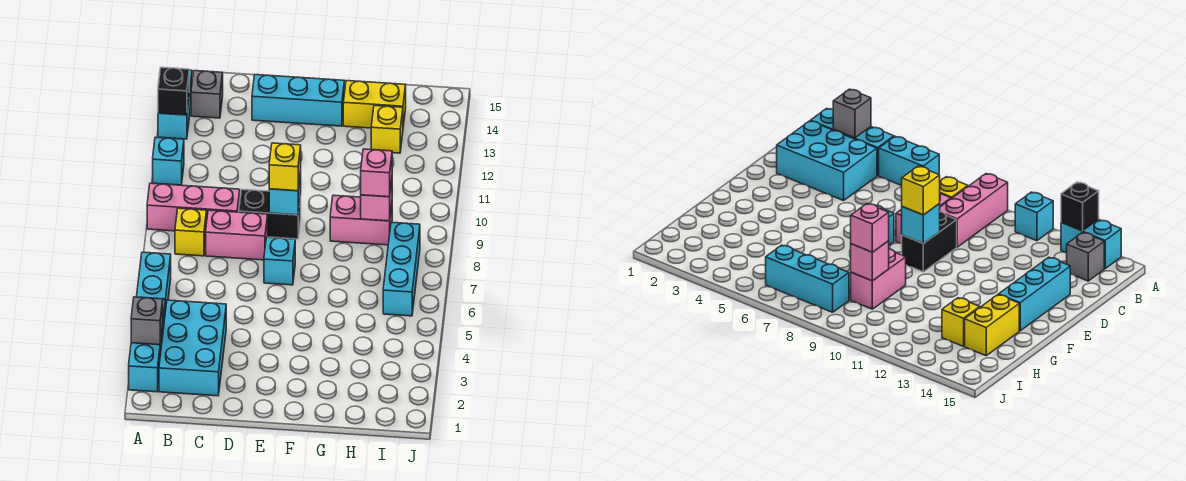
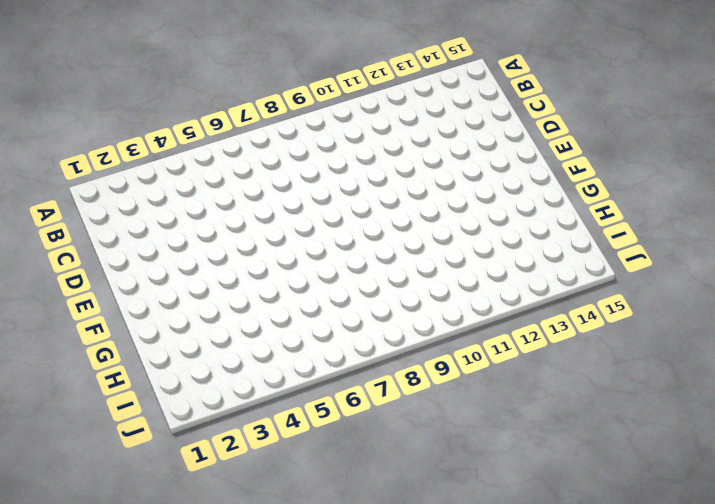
none -> cyan brick A2:A4 level 1
none -> cyan brick A5:A6 level 1
none -> pink brick A9:C9 level 1

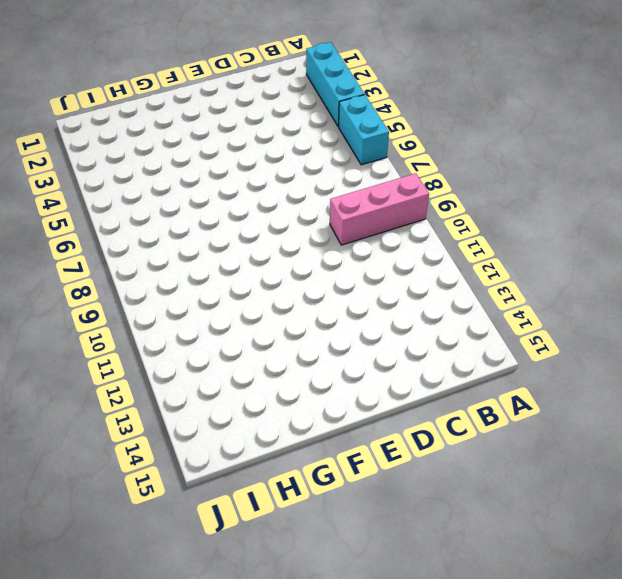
none -> cyan brick A11 level 1
none -> cyan brick A13:A14 level 1
none -> cyan brick B2:C4 level 1

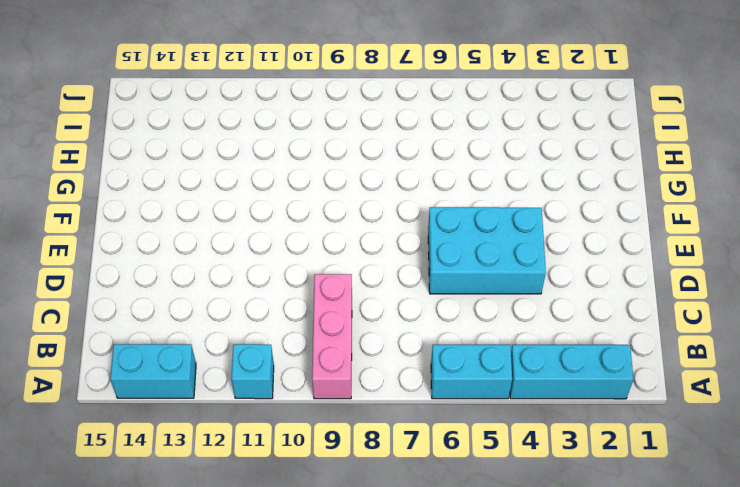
cyan brick D4:E6 level 1 -> cyan brick B2:C4 level 1
none -> yellow brick B8 level 1
none -> grey brick B14 level 1
none -> pink brick C8:D8 level 1

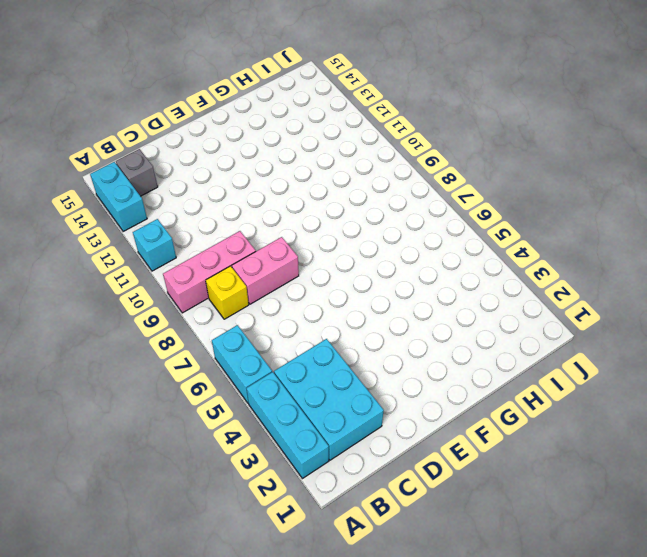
none -> black brick D9:E9 level 1
none -> cyan brick D14:F14 level 1
none -> cyan brick E7 level 1

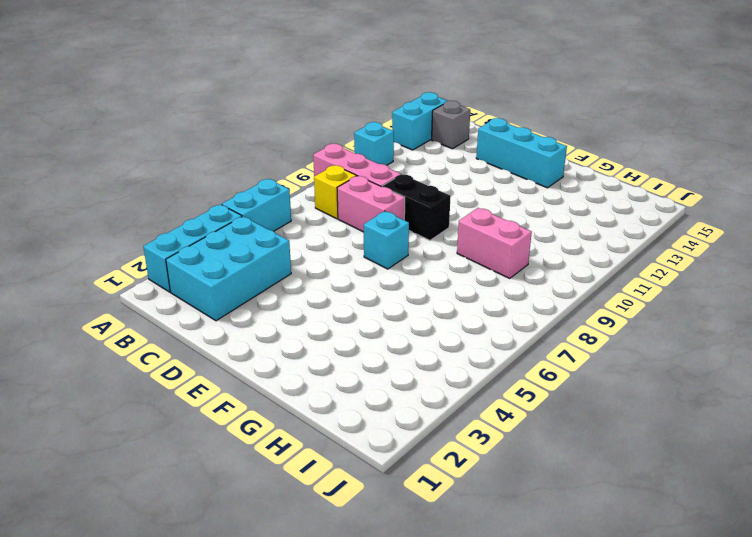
none -> yellow brick G14:H14 level 1
none -> yellow brick H13 level 1
none -> cyan brick I6:I8 level 1

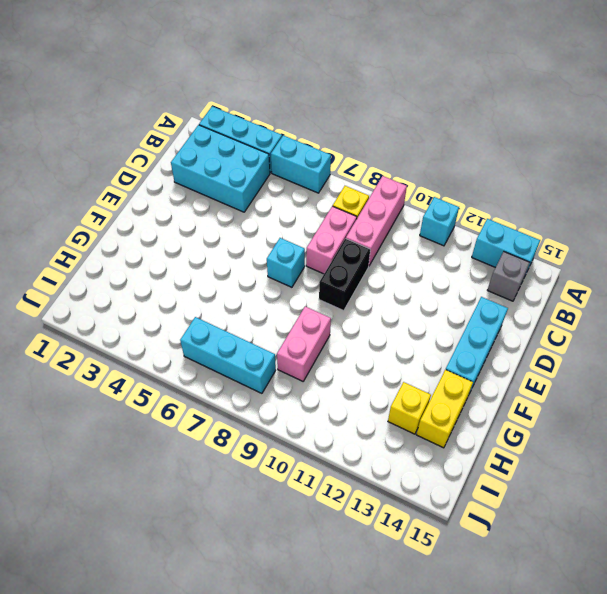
none -> grey brick A3 level 2
none -> black brick A13 level 2
none -> cyan brick E9 level 2

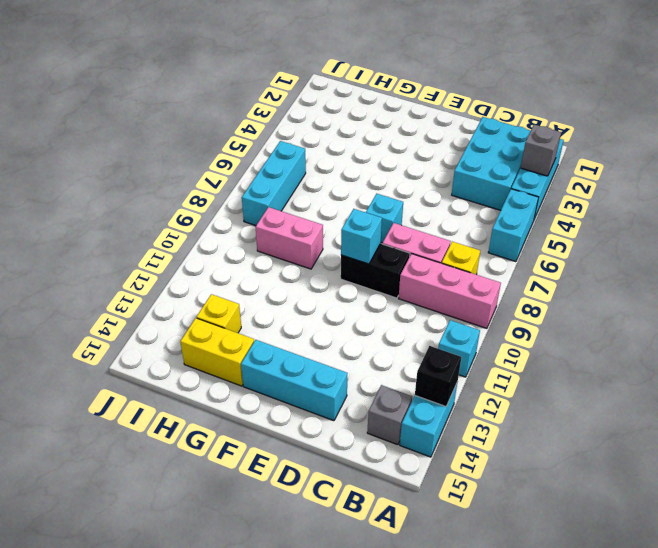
none -> pink brick H9 level 2
none -> yellow brick E9 level 3
none -> pink brick H9 level 3

